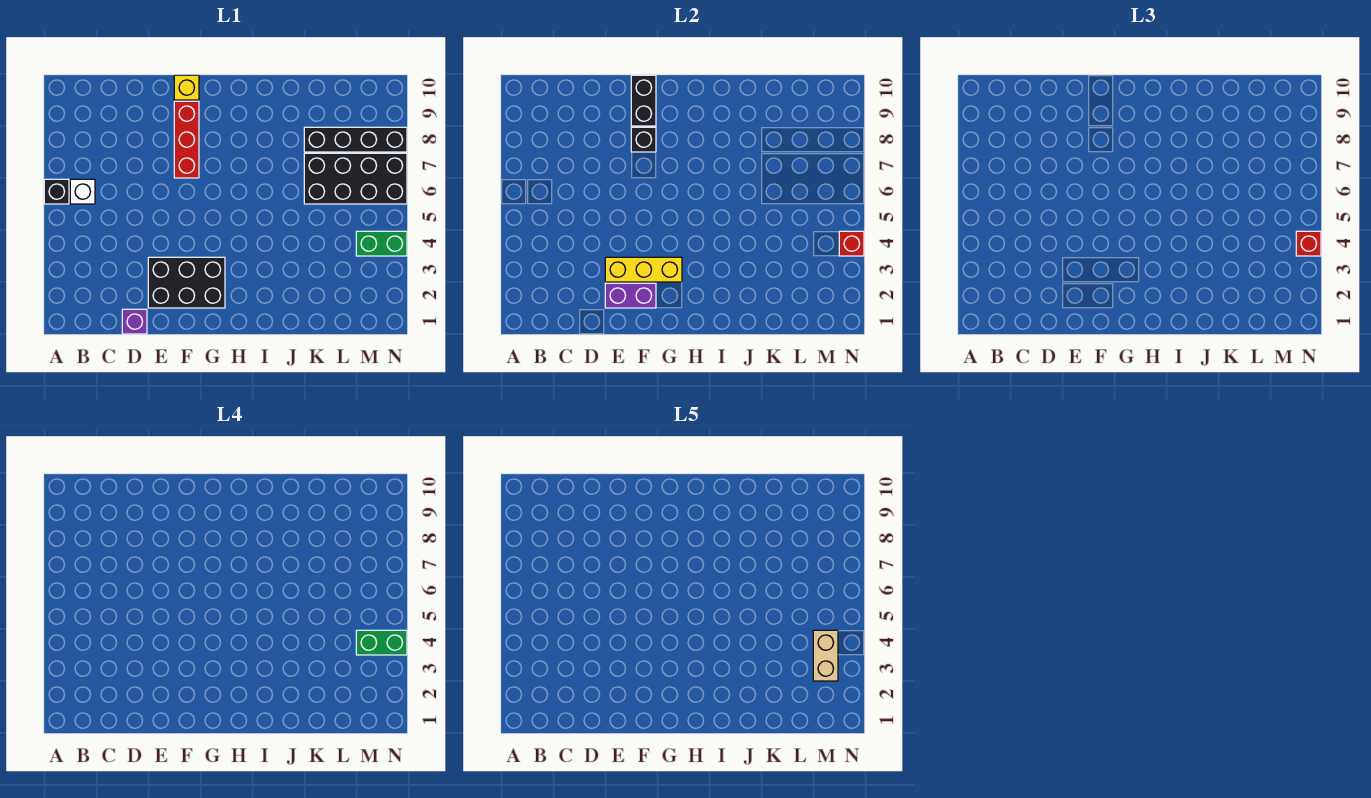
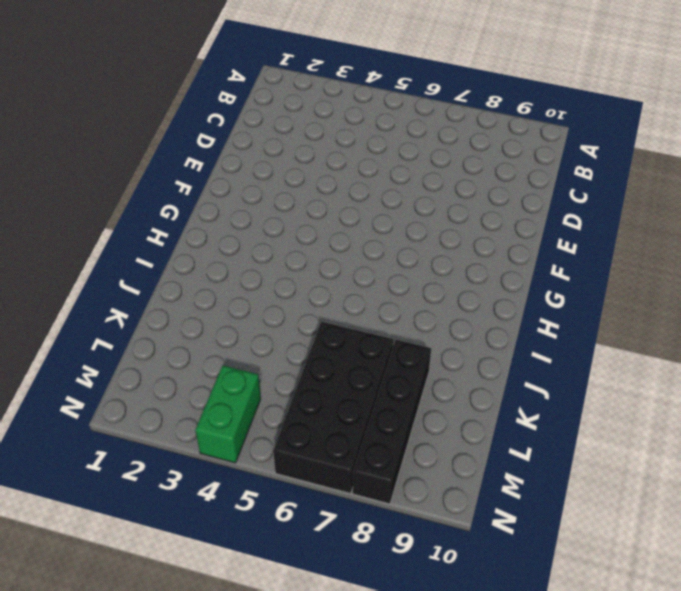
none -> black brick A6 level 1
none -> white brick B6 level 1
none -> purple brick D1 level 1

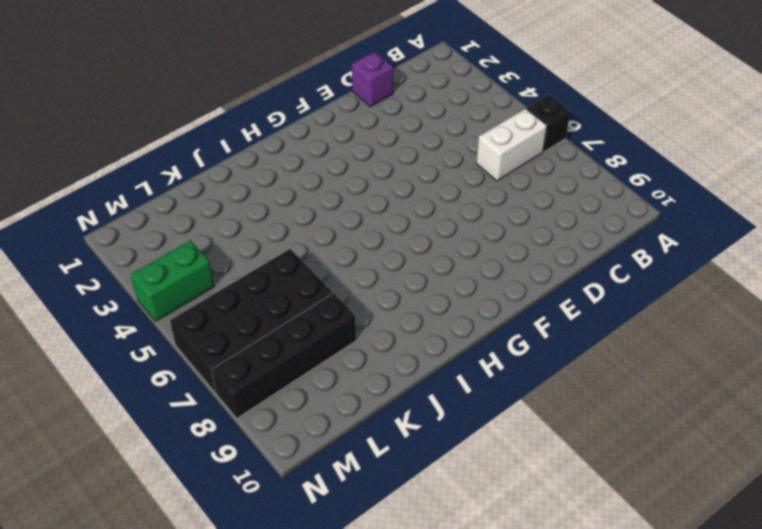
white brick B6:C6 level 1 -> white brick B6 level 1
none -> black brick E2:G3 level 1
none -> red brick F7:F9 level 1
none -> yellow brick F10 level 1

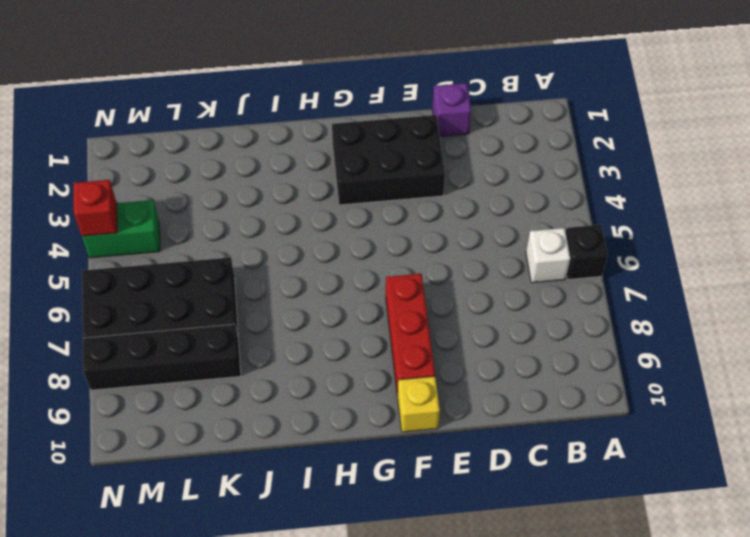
none -> purple brick E2:F2 level 2
none -> yellow brick E3:G3 level 2
none -> black brick F8 level 2

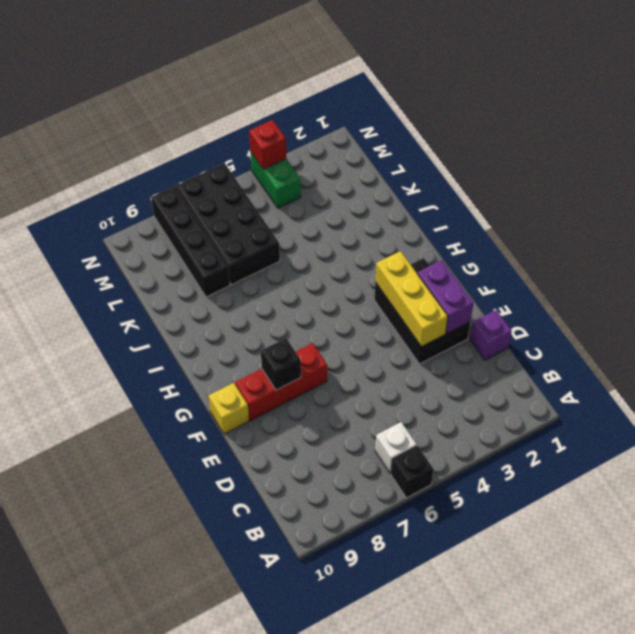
none -> black brick F9:F10 level 2
none -> red brick N4 level 3
none -> green brick M4:N4 level 4

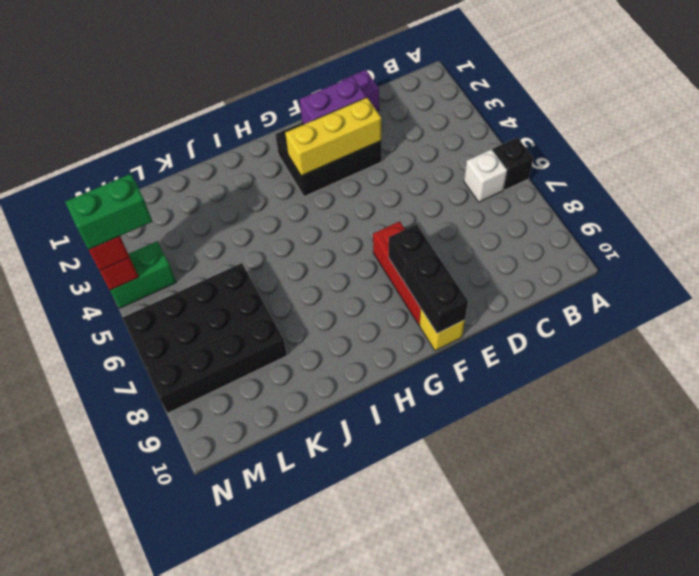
none -> tan brick M3:M4 level 5

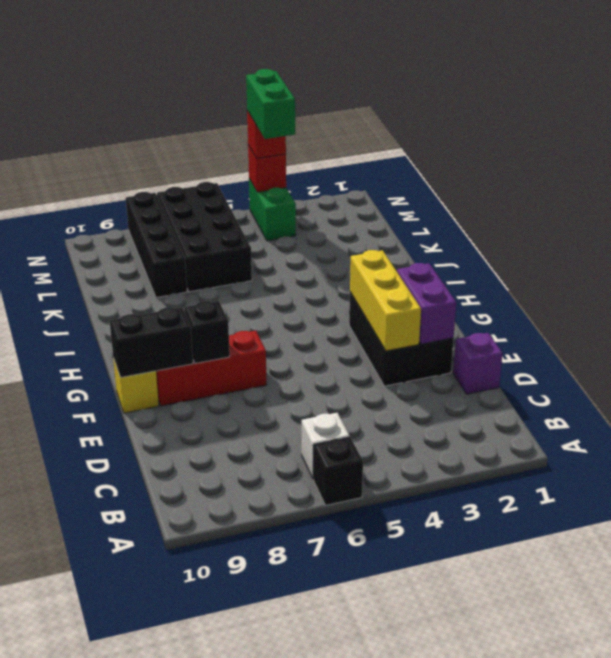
none -> tan brick M3:M4 level 5

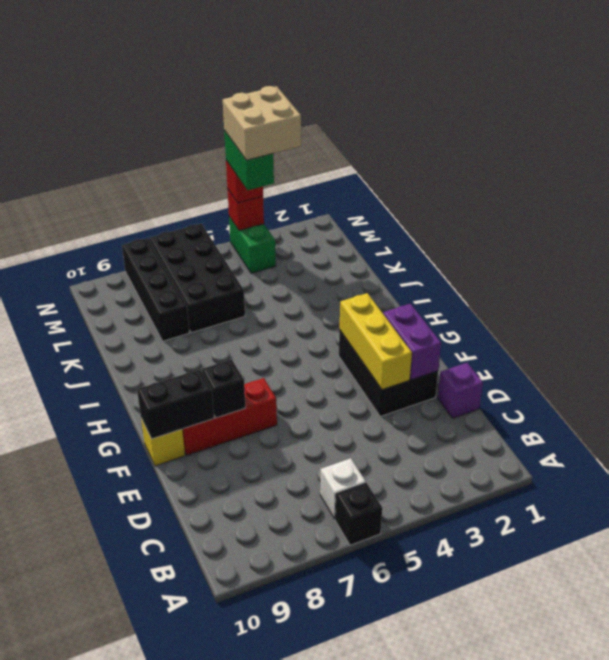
tan brick M3:N4 level 5 -> tan brick M3:M4 level 5

